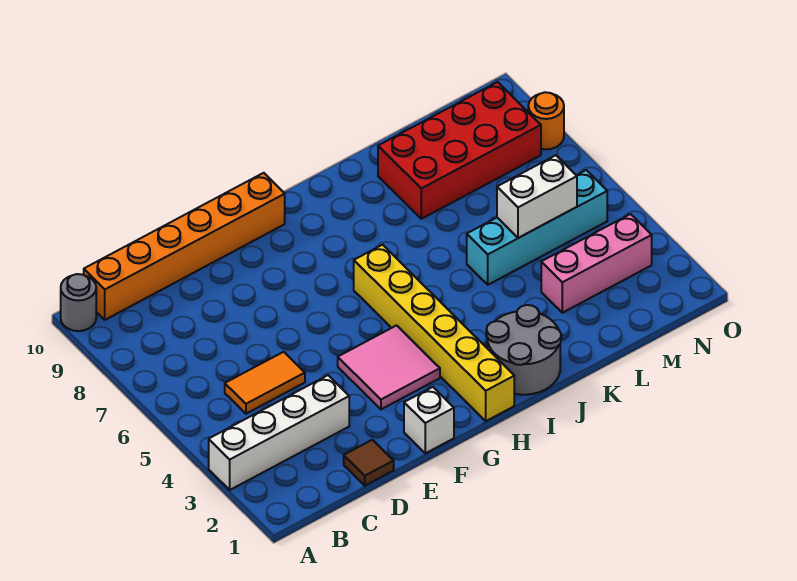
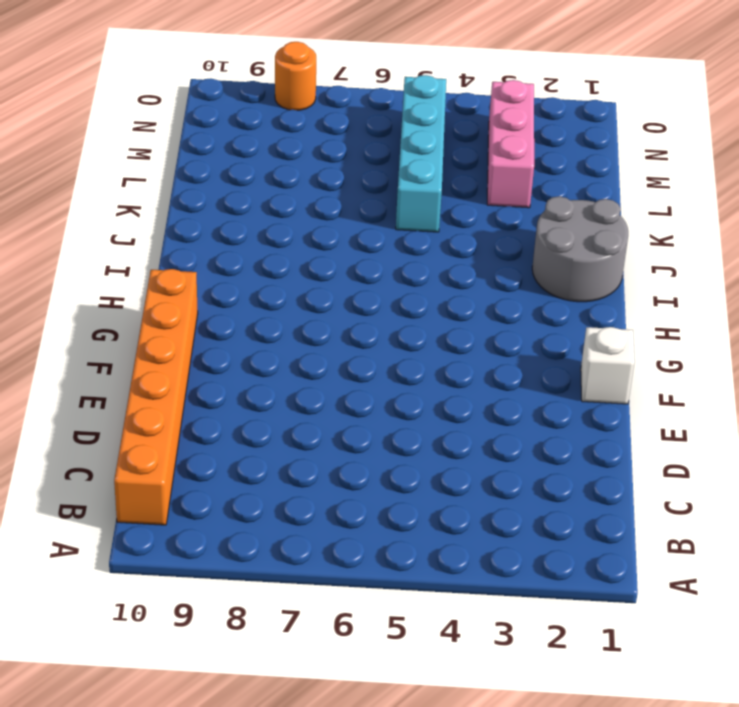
none -> white brick A3:D3 level 1
none -> grey round brick A10 level 1
none -> orange tile C5:D5 level 1

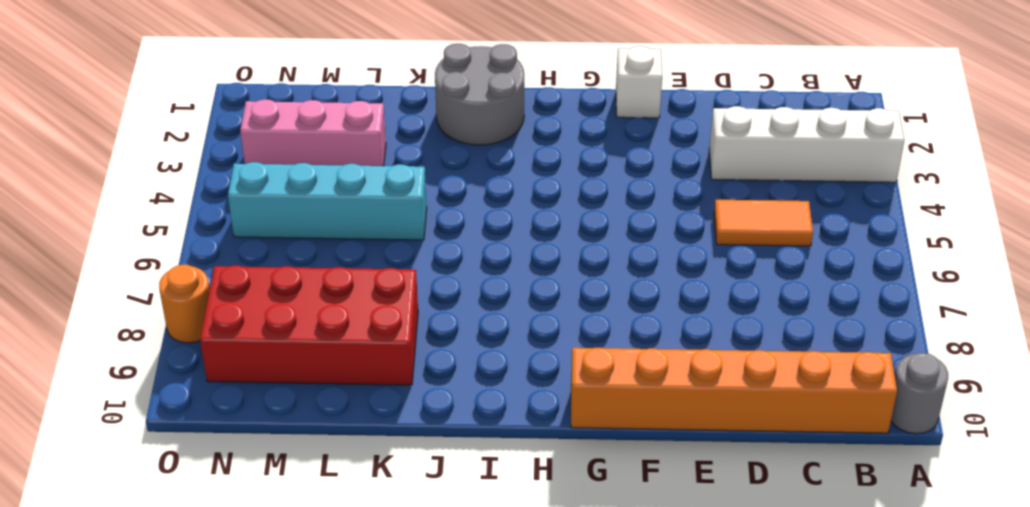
none -> brown tile D1 level 1
none -> pink tile F3:G4 level 1
none -> yellow brick H1:H6 level 1

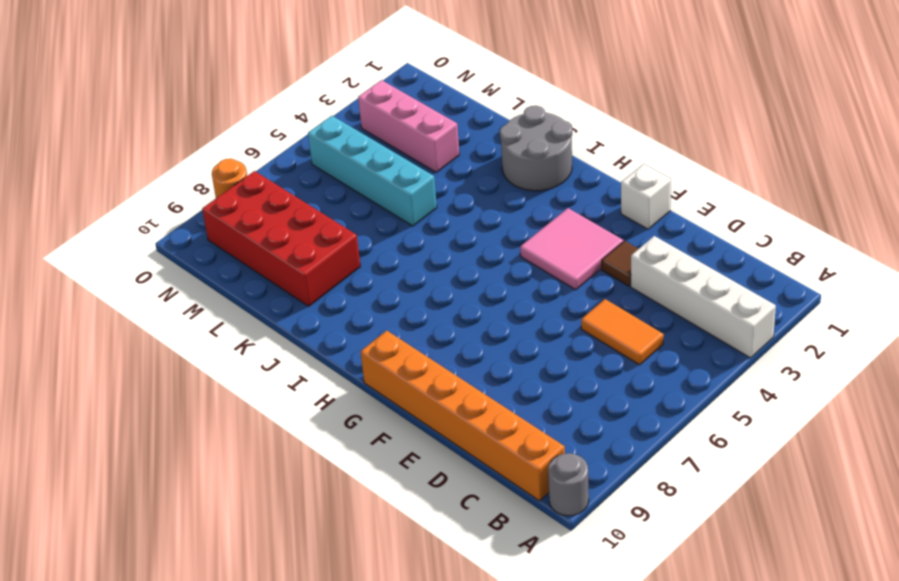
brown tile E3 level 1 -> brown tile D1 level 1
none -> yellow brick H1:H6 level 1
none -> white brick L5:M5 level 2

